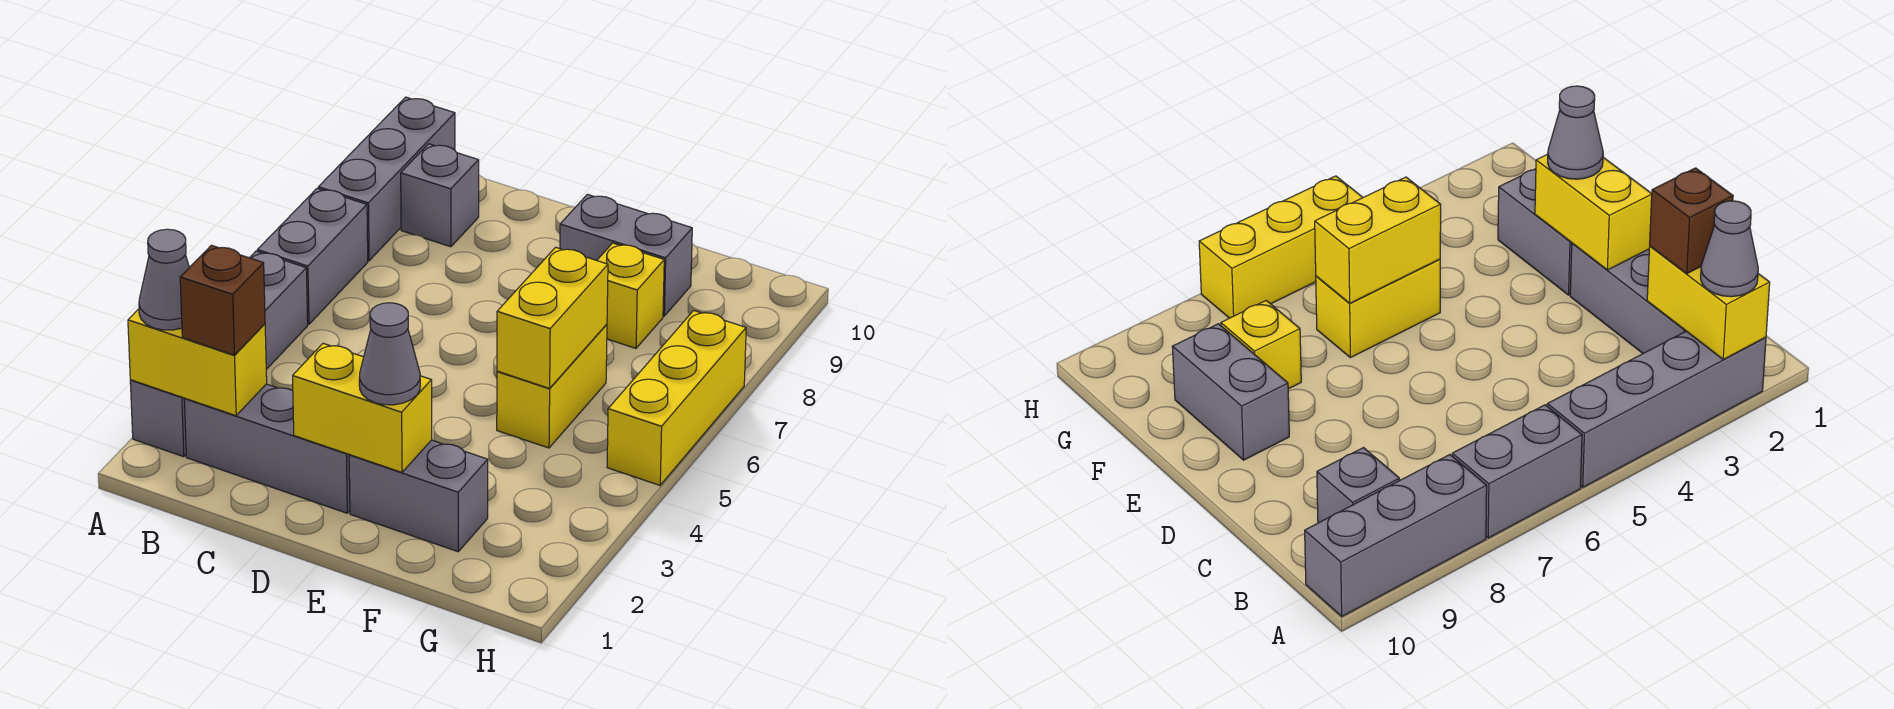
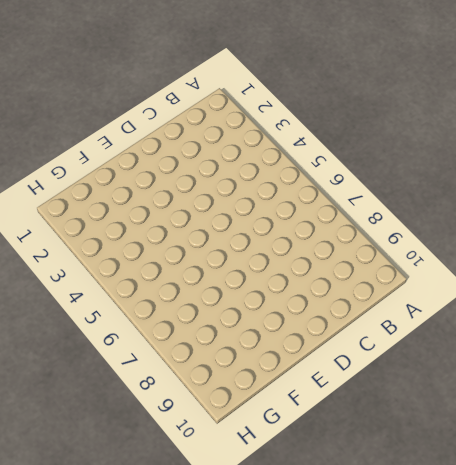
none -> grey brick A2:A5 level 1
none -> grey brick A6:A7 level 1
none -> grey brick A8:A10 level 1

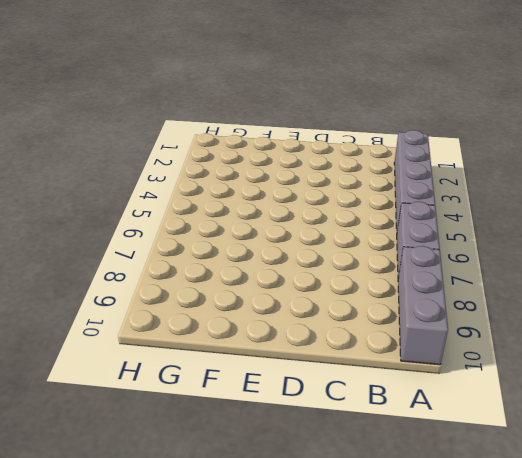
none -> grey brick B2:D2 level 1
none -> grey brick B9 level 1
none -> grey brick E2:F2 level 1

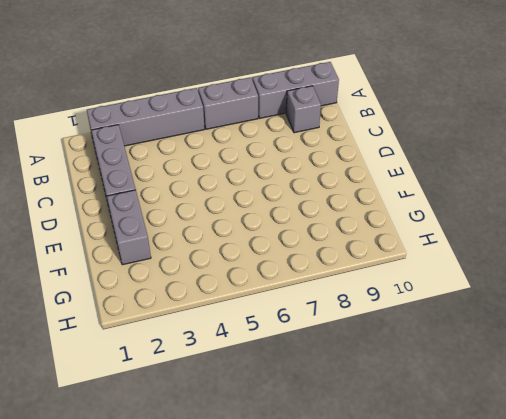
none -> grey brick E9:F9 level 1
none -> yellow brick F5:F6 level 1
none -> yellow brick F8 level 1

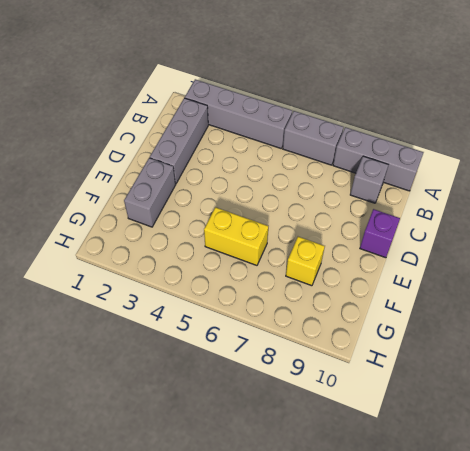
purple brick D10 level 1 -> none
none -> grey brick E9:F9 level 1
none -> yellow brick H5:H7 level 1
none -> yellow brick A2:B2 level 2

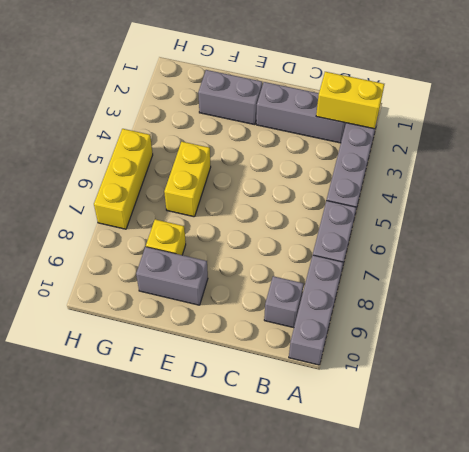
none -> yellow brick D2:E2 level 2
none -> yellow brick F5:F6 level 2
none -> grey cone A2 level 3

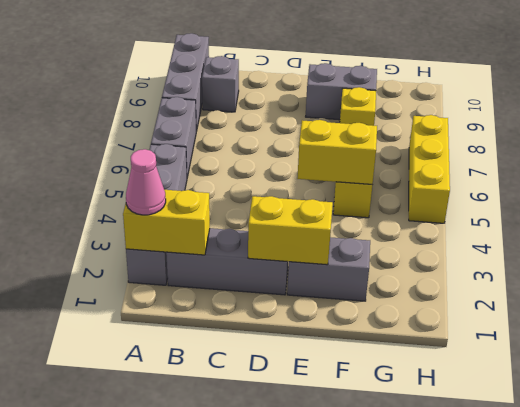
pink cone A2 level 3 -> grey cone A2 level 3
yellow brick E5:F5 level 2 -> yellow brick F5:F6 level 2
none -> brown brick B2 level 3
none -> grey cone E2 level 3

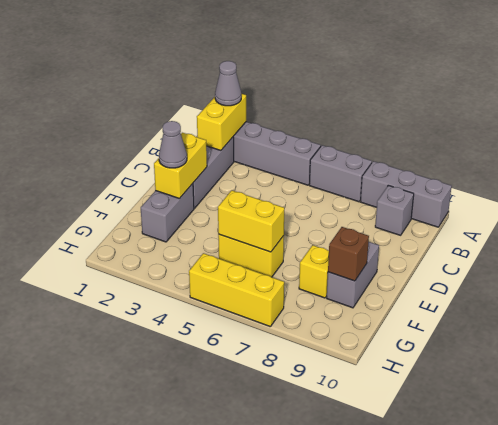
brown brick F9 level 2 -> brown brick B2 level 3

